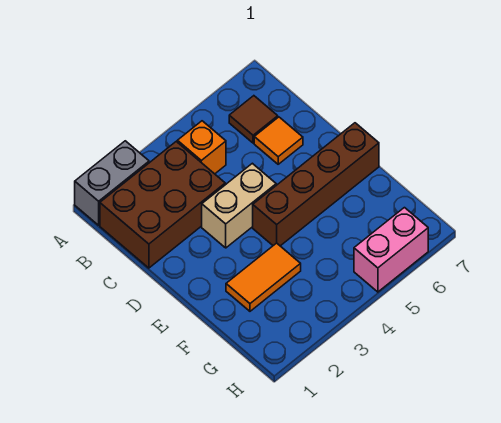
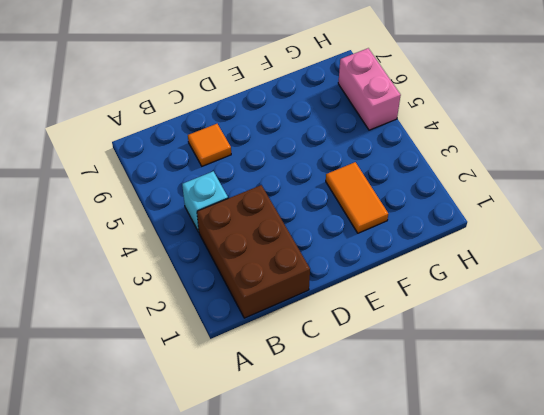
cyan brick B4 level 1 -> orange brick B4 level 1
none -> grey brick A1:A2 level 1
none -> brown tile B6 level 1

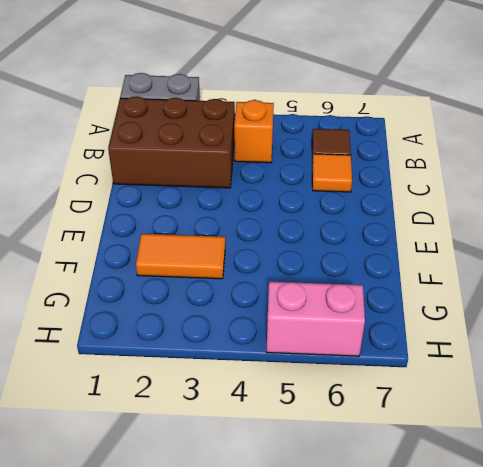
none -> tan brick D3:D4 level 1
none -> brown brick E4:E7 level 1

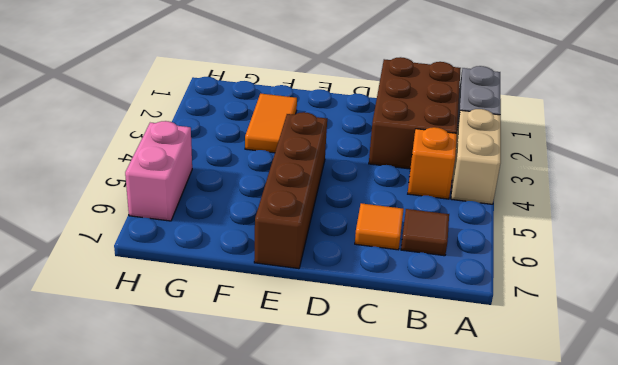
tan brick A3:A4 level 1 -> tan brick D3:D4 level 1

